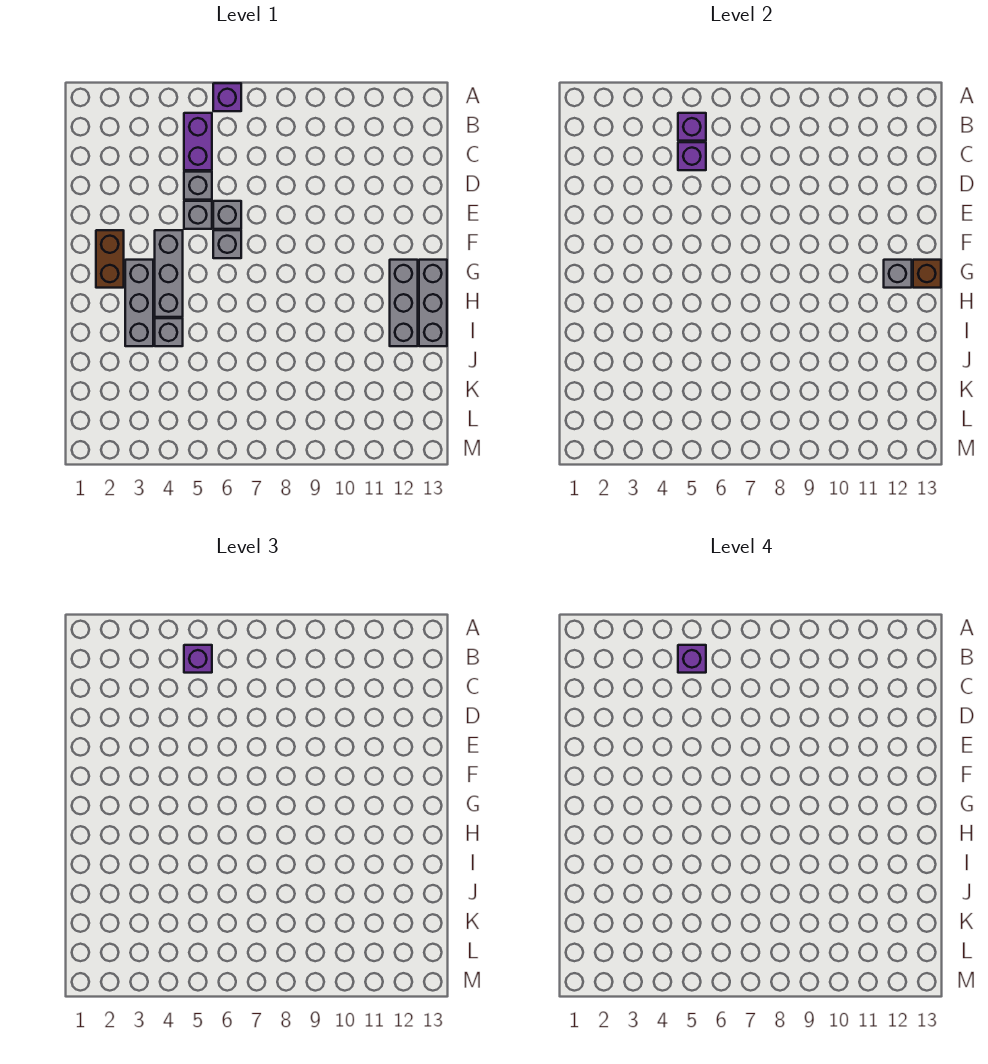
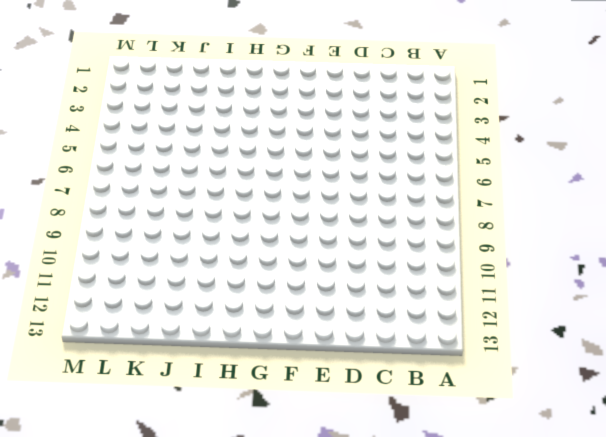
none -> purple brick A6 level 1
none -> purple brick B5:C5 level 1
none -> grey brick D5 level 1

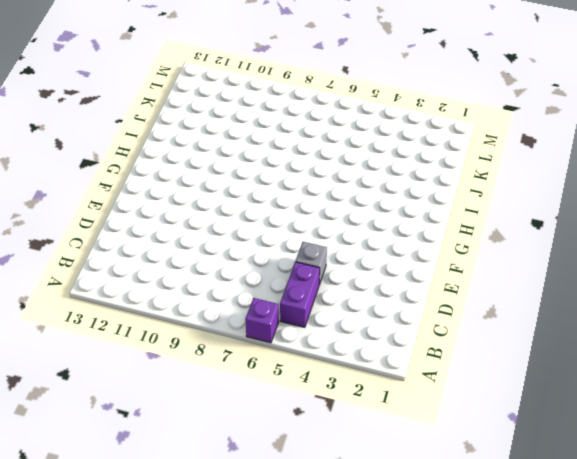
none -> grey brick E5 level 1
none -> grey brick E6 level 1
none -> brown brick F2:G2 level 1

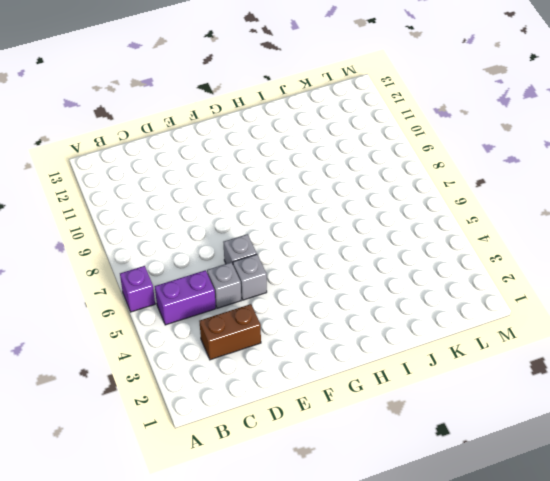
brown brick C3:D3 level 1 -> brown brick F2:G2 level 1
none -> grey brick F4:H4 level 1
none -> grey brick F6 level 1
none -> grey brick G3:I3 level 1

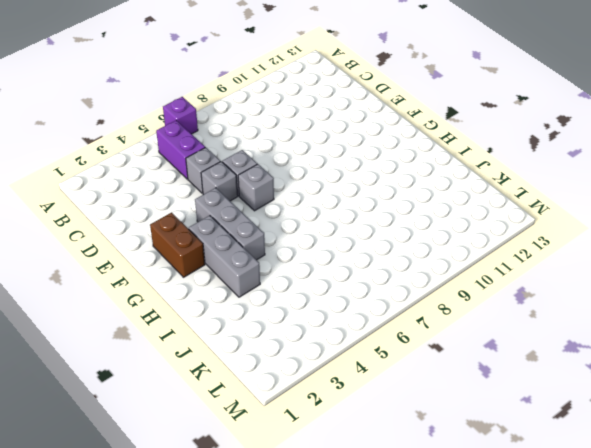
none -> grey brick G12:I12 level 1
none -> grey brick G13:I13 level 1
none -> grey brick I4 level 1

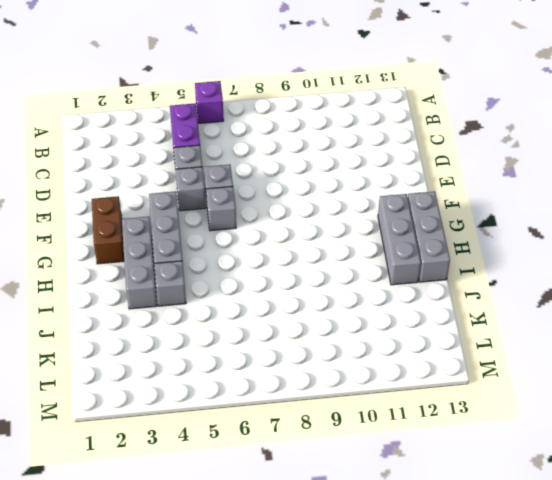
none -> purple brick B5 level 2
none -> purple brick C5 level 2
none -> grey brick G12 level 2

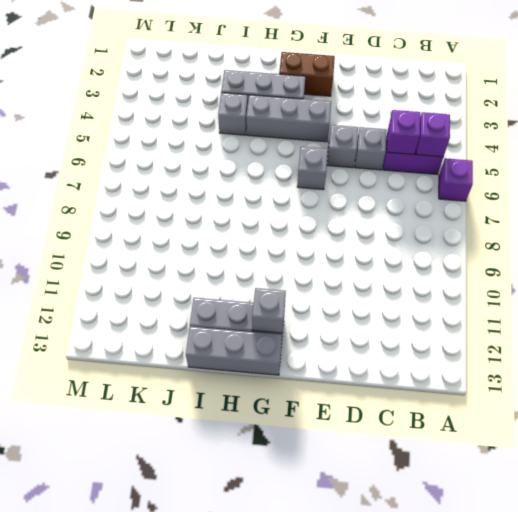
none -> grey brick E6 level 1
none -> brown brick G13 level 2
none -> purple brick B5 level 3

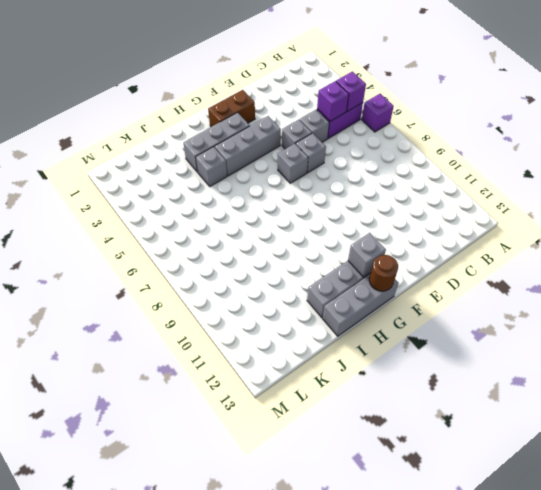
brown round brick G13 level 2 -> brown brick G13 level 2
none -> purple brick B5 level 3
none -> purple brick B5 level 4

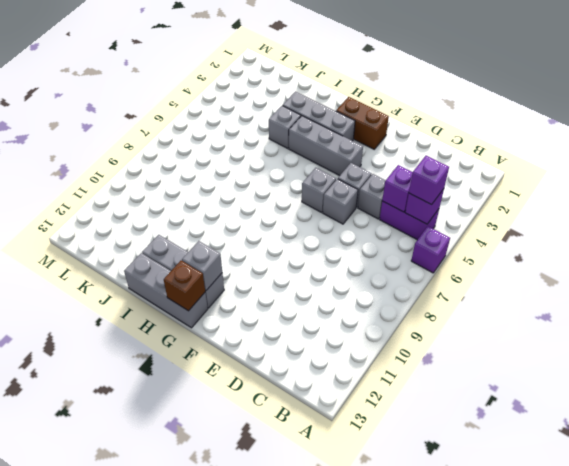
none -> purple brick B5 level 4

